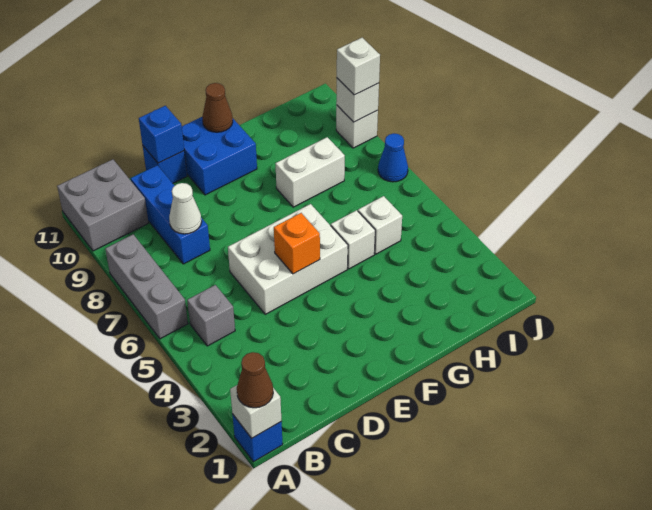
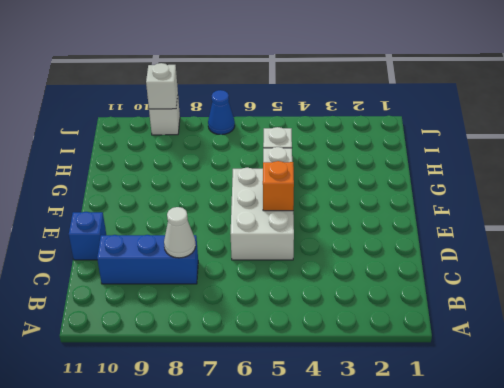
none -> blue brick A1 level 1
none -> grey brick A6:A8 level 1
none -> grey brick A10:B11 level 1

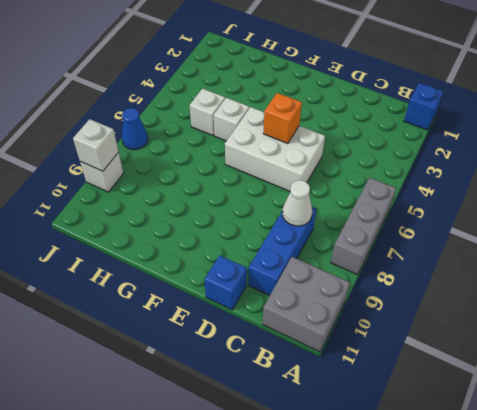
none -> grey brick B5 level 1
none -> blue brick E10:F11 level 1
none -> white brick G8:H8 level 1

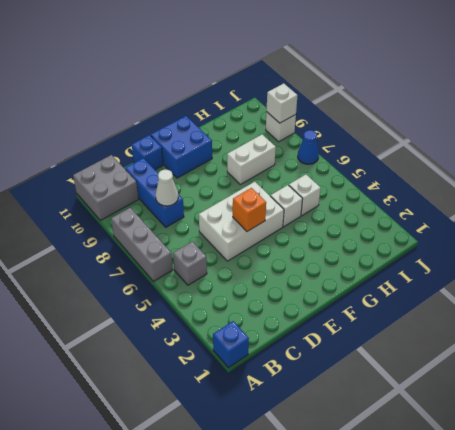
none -> white brick A1 level 2
none -> blue brick D11 level 2
none -> brown cone F11 level 2

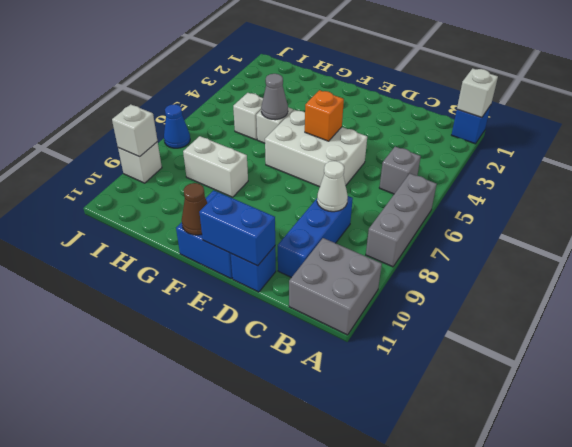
blue brick D11:E11 level 2 -> blue brick D11 level 2
grey cone G5 level 2 -> none
none -> brown cone A1 level 3
none -> white brick J9 level 3

